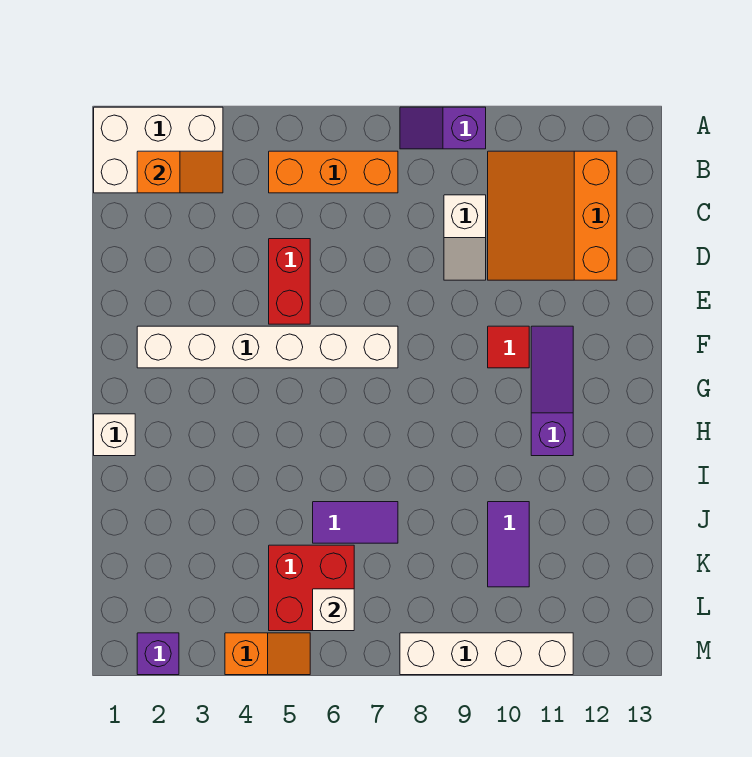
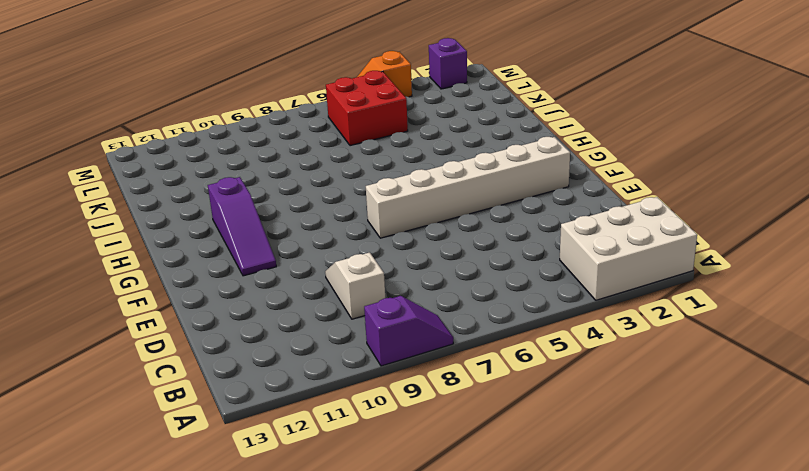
none -> orange brick B5:B7 level 1
none -> orange slope B10:D12 level 1 top 12
none -> red brick D5:E5 level 1

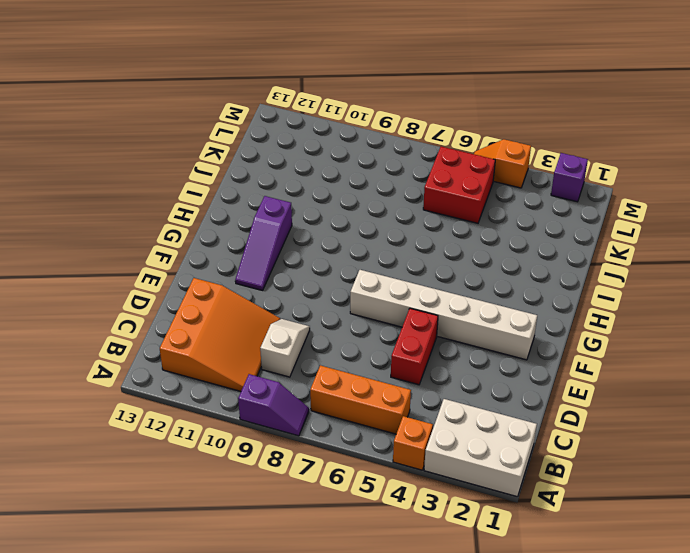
orange brick A4 level 1 -> none
none -> red tile F10 level 1
none -> white brick H1 level 1
none -> purple tile J6:J7 level 1

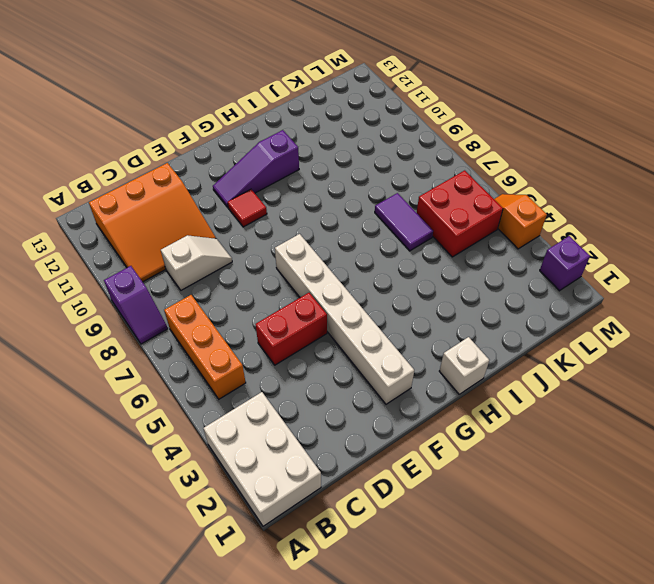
none -> purple tile J10:K10 level 1
none -> white brick M8:M11 level 1
none -> orange slope B2:B3 level 2 top 2

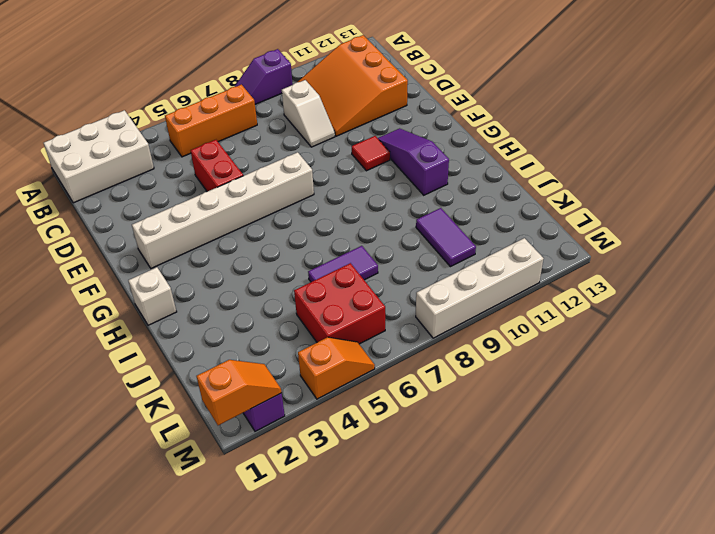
orange slope M1:M2 level 2 top 1 -> orange slope B2:B3 level 2 top 2
none -> white brick L6 level 2

